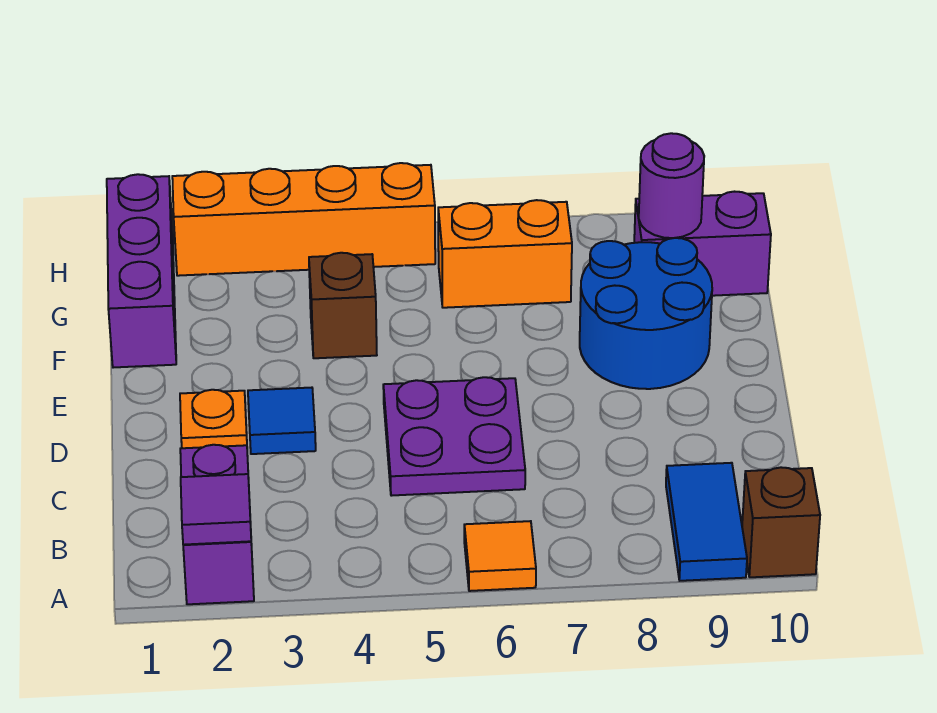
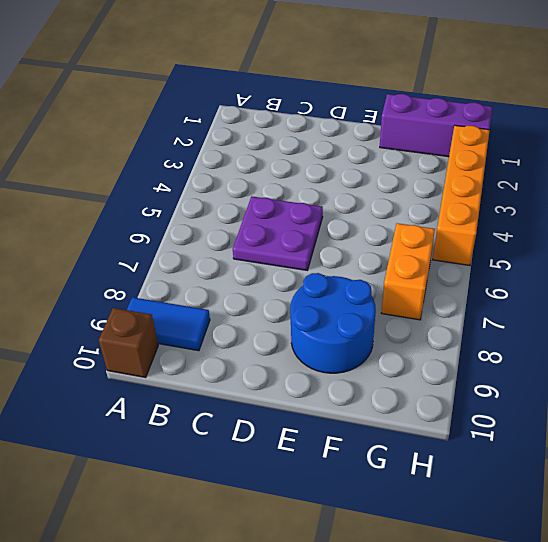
none -> purple brick A2:B2 level 1
none -> orange tile A6 level 1
none -> orange plate D2 level 1

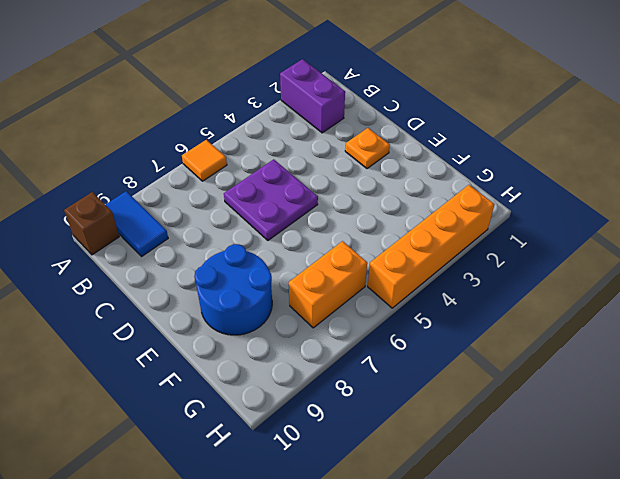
none -> blue tile D3 level 1
none -> purple brick F1:H1 level 1
none -> brown brick F4 level 1

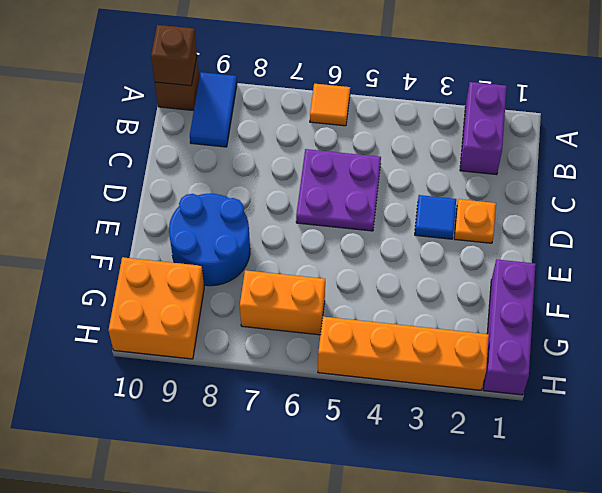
brown brick A10 level 2 -> brown brick F4 level 1
orange brick G9:H10 level 1 -> purple brick G9:G10 level 1
none -> purple tile A2 level 2
none -> purple round brick G9 level 2

